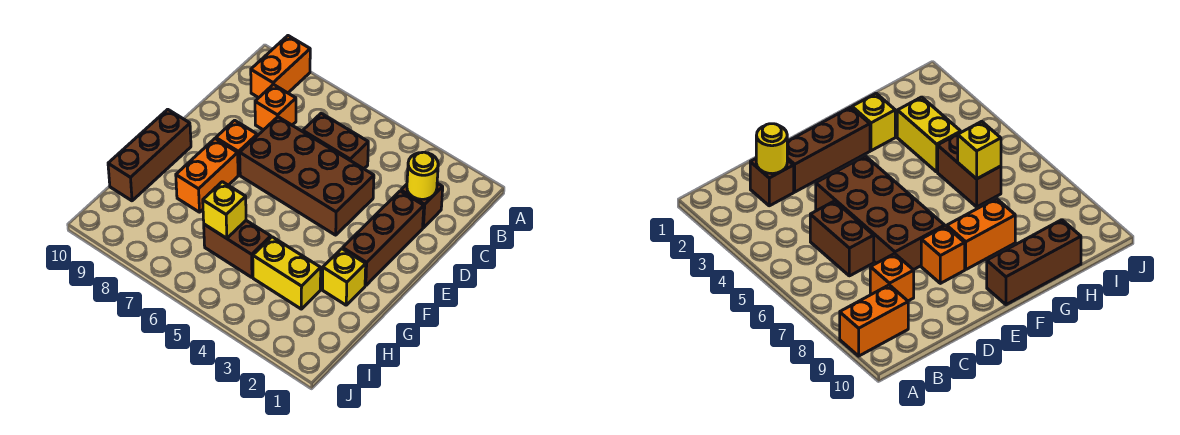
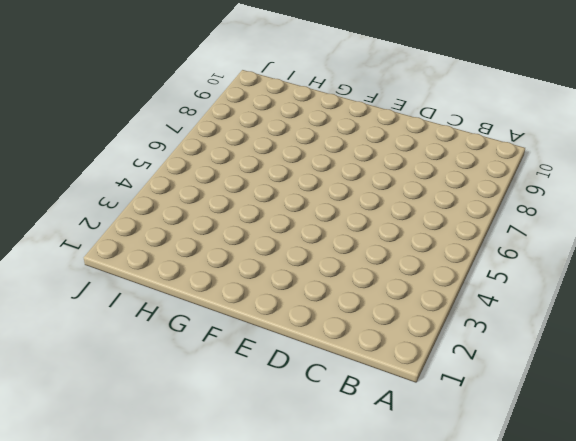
none -> orange brick A9:B9 level 1
none -> brown brick C2 level 1
none -> brown brick C5:C6 level 1

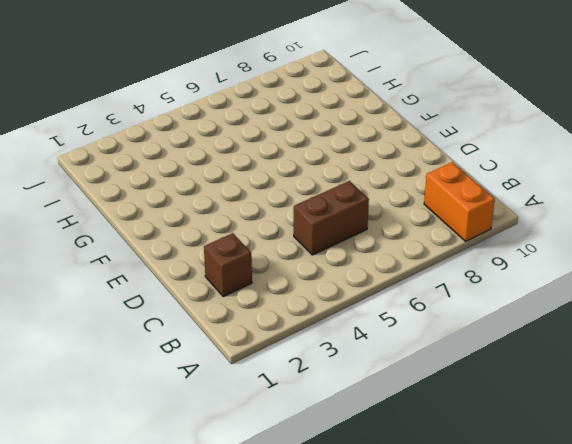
none -> orange brick C8 level 1
none -> brown brick D2:F2 level 1
none -> brown brick D4:E7 level 1

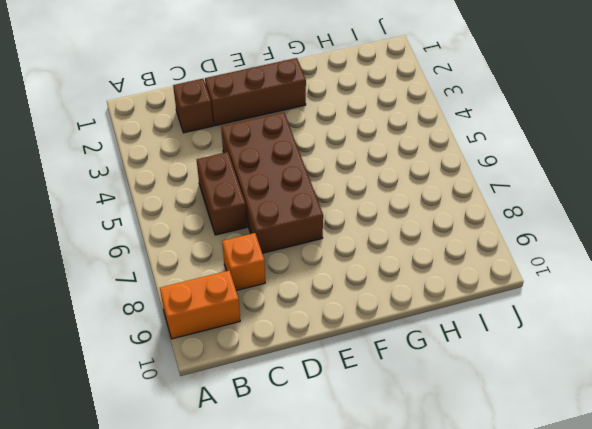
none -> orange brick E8 level 1
none -> orange brick F8:G8 level 1
none -> brown brick F10:H10 level 1

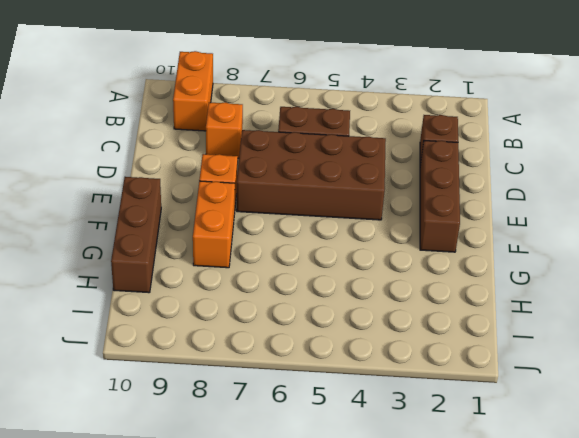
none -> yellow brick G2 level 1
none -> yellow brick H3:H4 level 1
none -> brown brick H5:H6 level 1

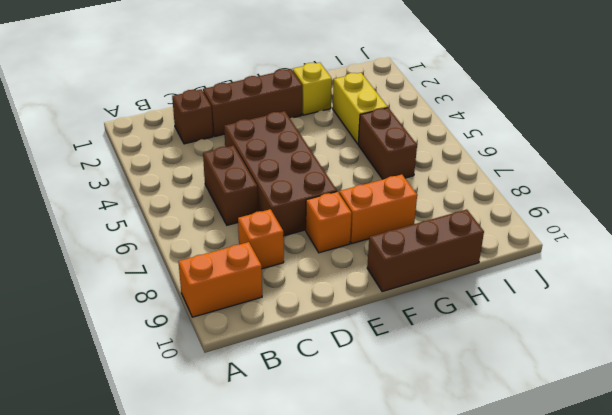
none -> yellow round brick C2 level 2
none -> yellow brick H6 level 2

